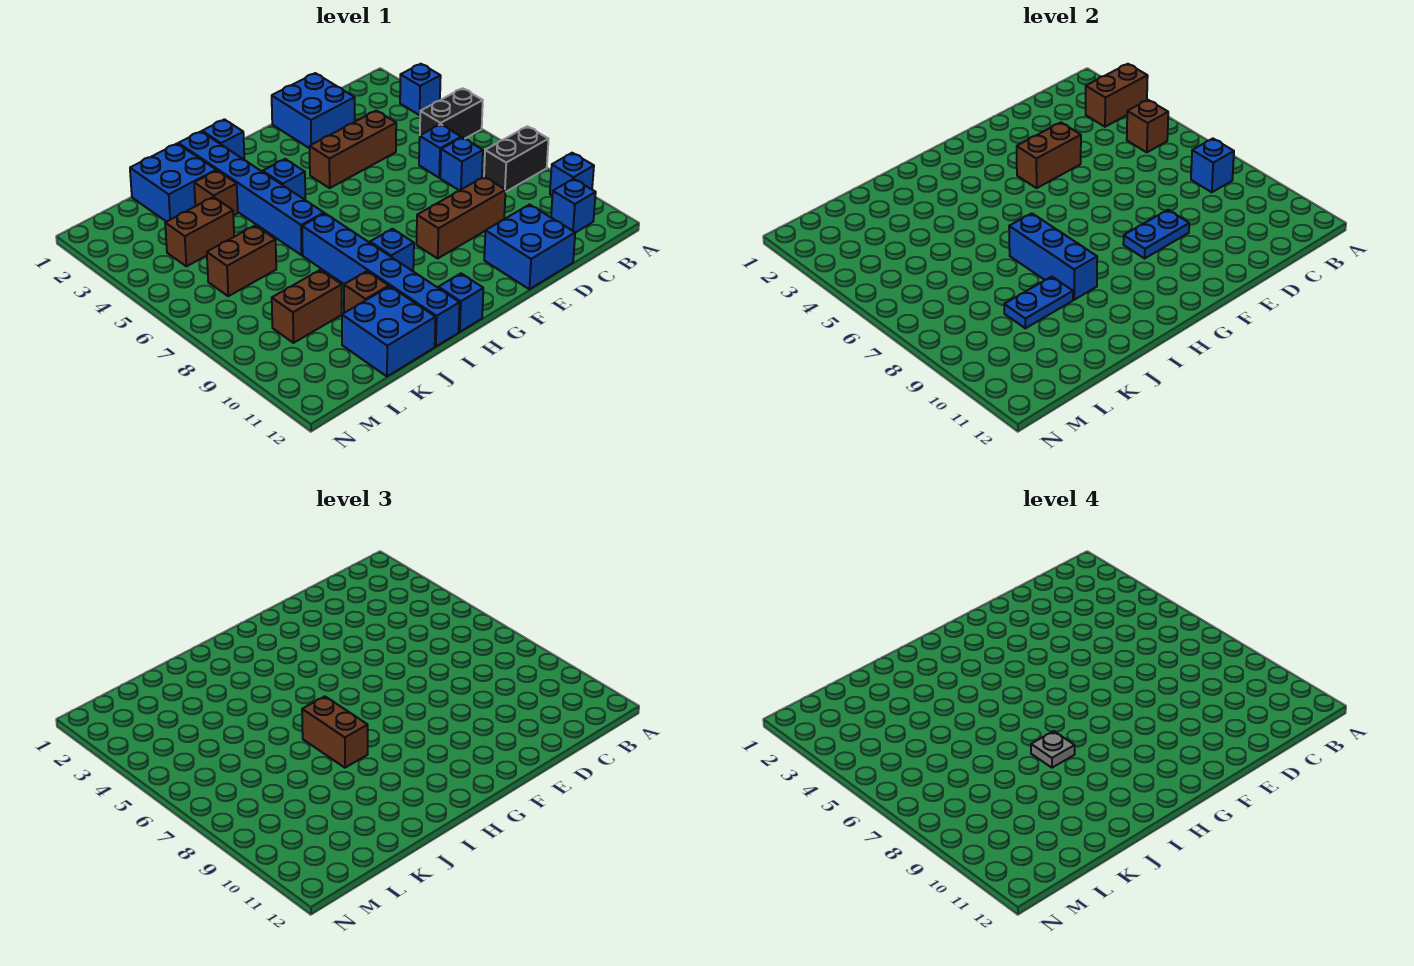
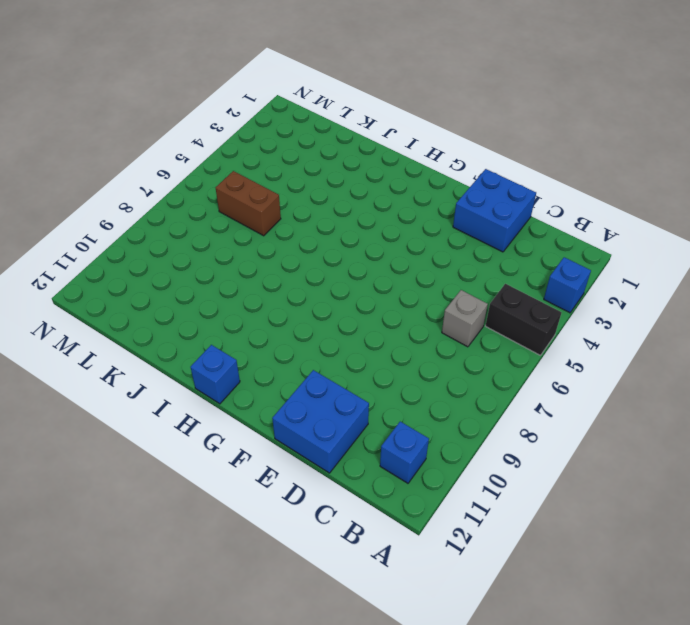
grey brick C6 level 1 -> blue brick C6 level 1
none -> black brick A8:B8 level 1
none -> blue brick A10 level 1
none -> blue brick C7 level 1
none -> brown brick D4:F4 level 1

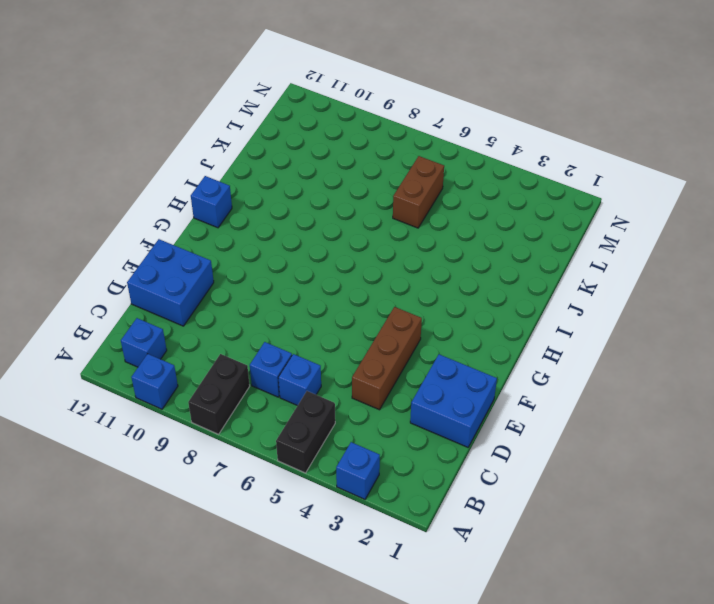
none -> brown brick D9:F9 level 1
none -> blue brick H1 level 1
none -> blue brick H4 level 1
none -> blue brick H9 level 1

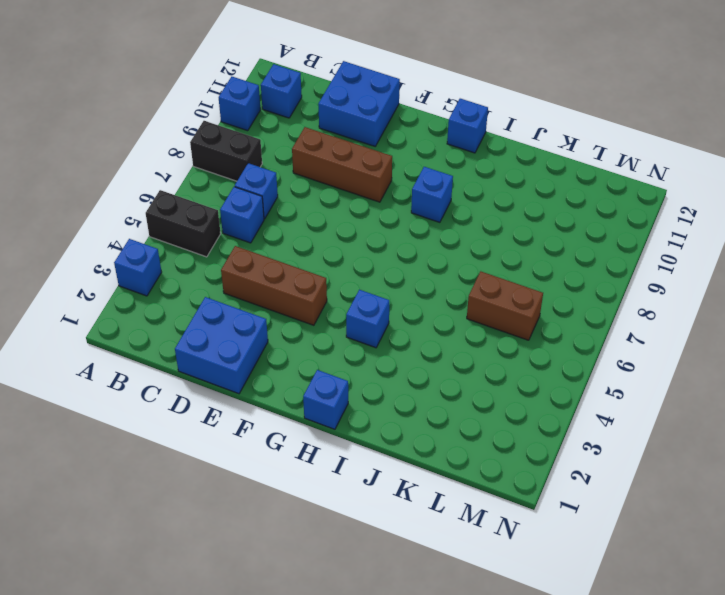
none -> blue brick I1:I6 level 1
none -> blue brick I7:I12 level 1
none -> blue brick J1:K2 level 1
none -> brown brick J3 level 1

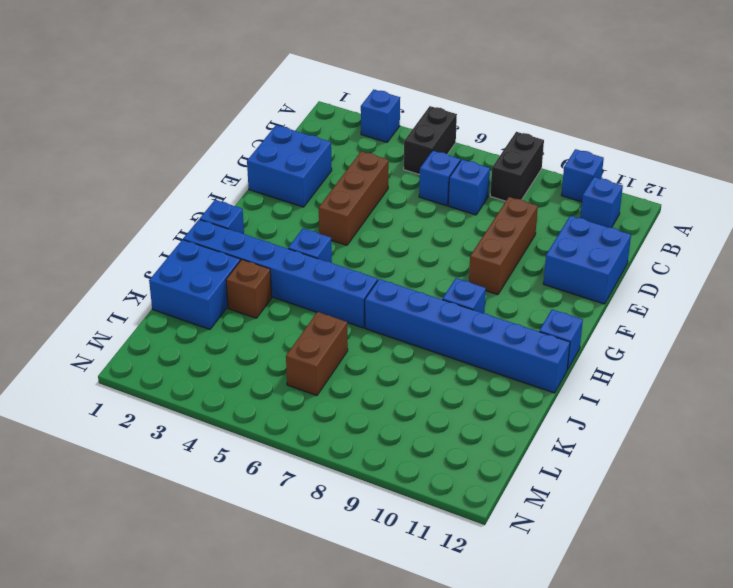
none -> brown brick J10 level 1
none -> blue brick J11:K12 level 1
none -> brown brick K4:L4 level 1
none -> brown brick K9:L9 level 1

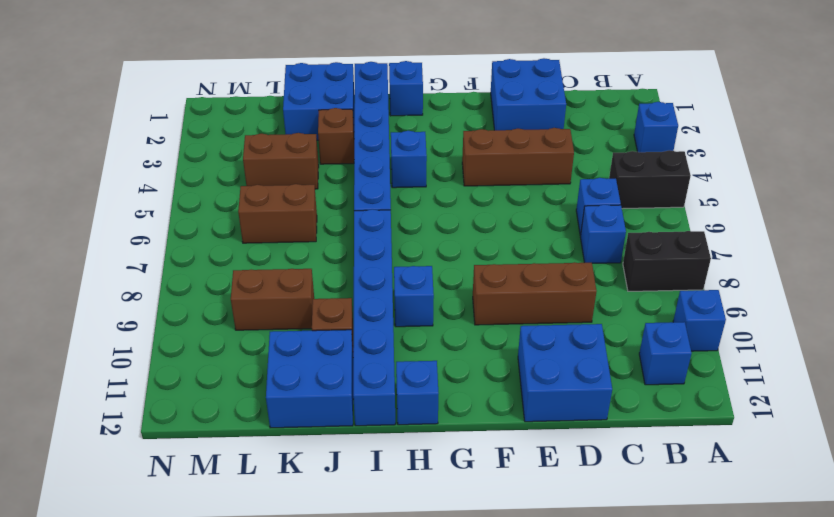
none -> brown brick A3:B3 level 2
none -> brown brick B5 level 2
none -> blue brick B8 level 2
none -> brown brick E4:F4 level 2

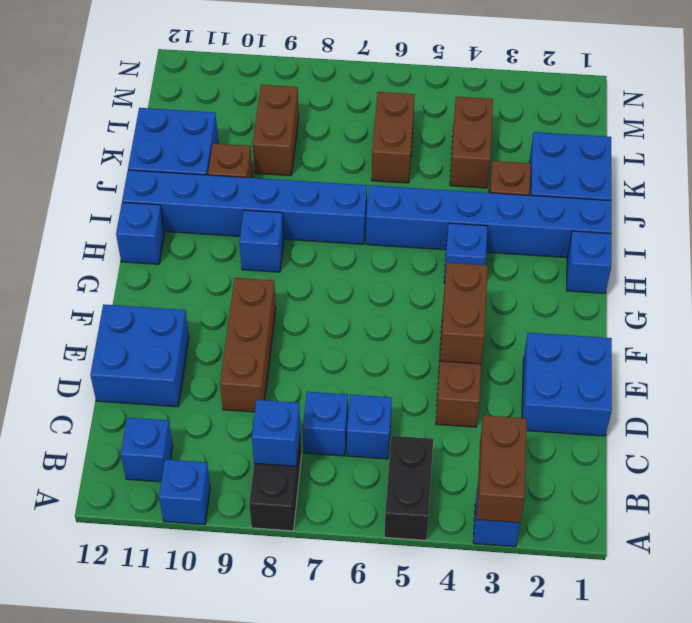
none -> brown brick B5 level 2
none -> blue plate E9:F9 level 2
none -> blue brick I7:I9 level 2
none -> blue plate J9:K9 level 2

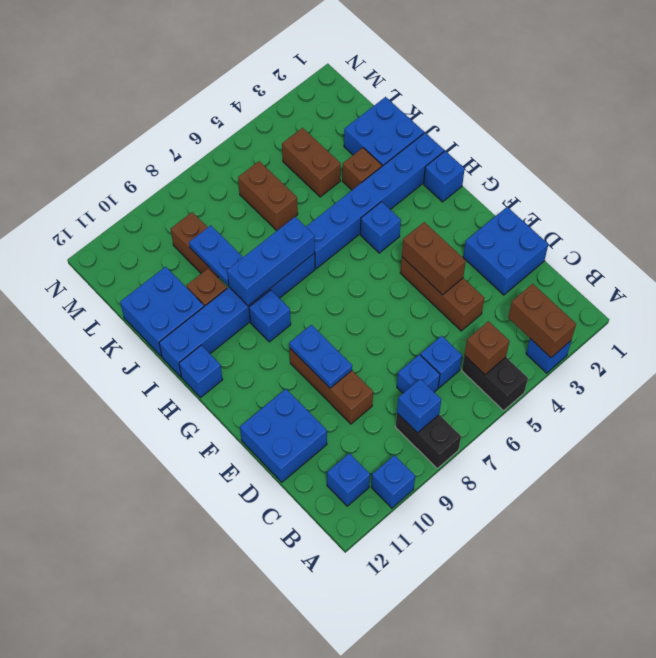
none -> brown brick I7:I8 level 3
none -> grey plate I8 level 4

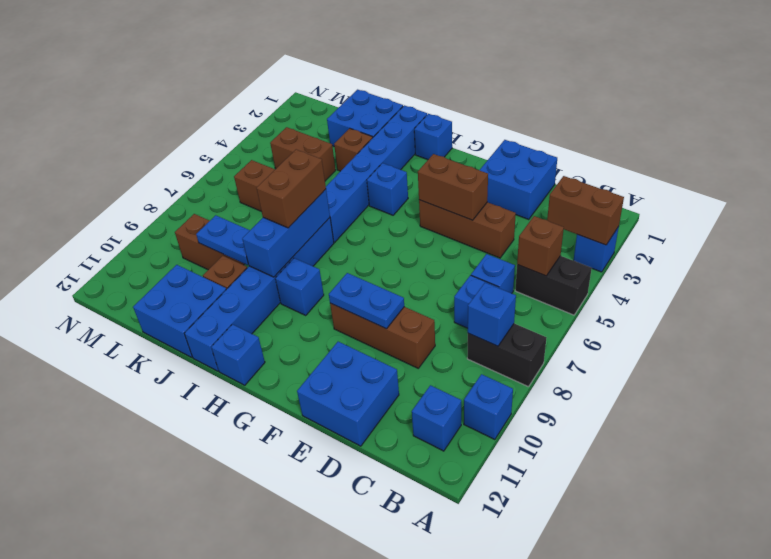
none -> grey plate I8 level 4

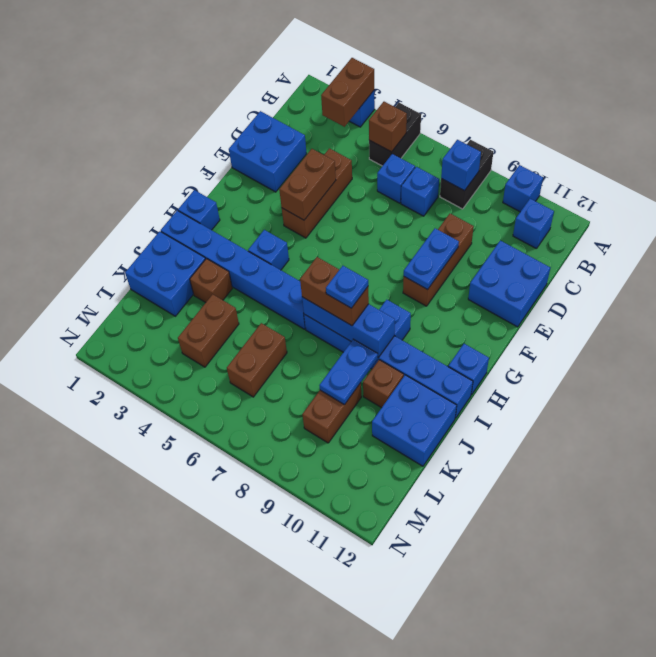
blue plate I8 level 4 -> grey plate I8 level 4

